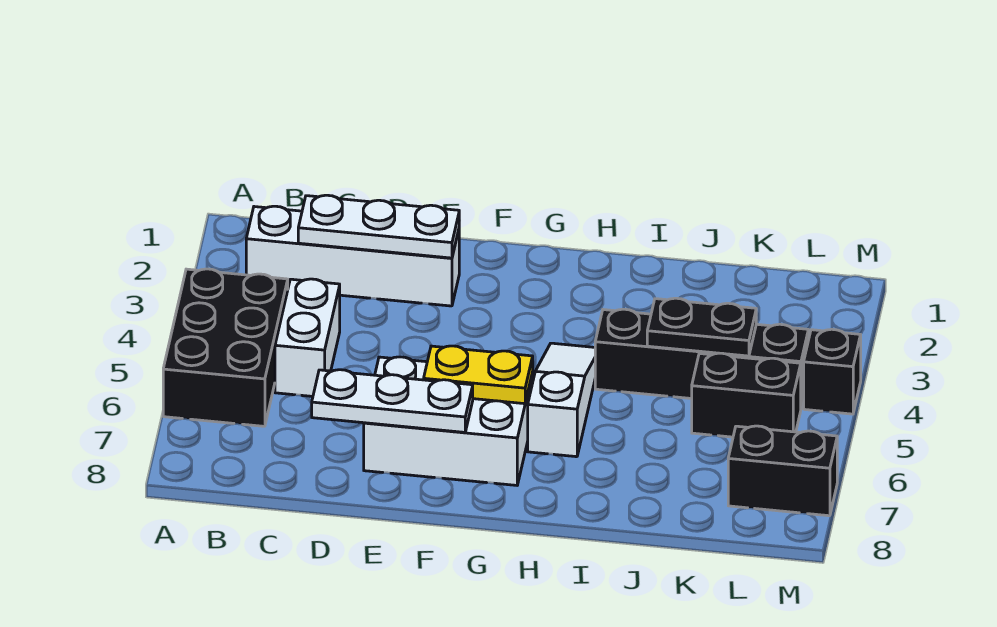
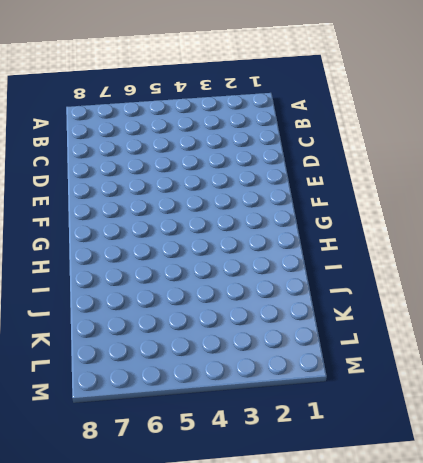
none -> black brick A4:B6 level 1
none -> white brick B2:E2 level 1
none -> white brick C4:C5 level 1

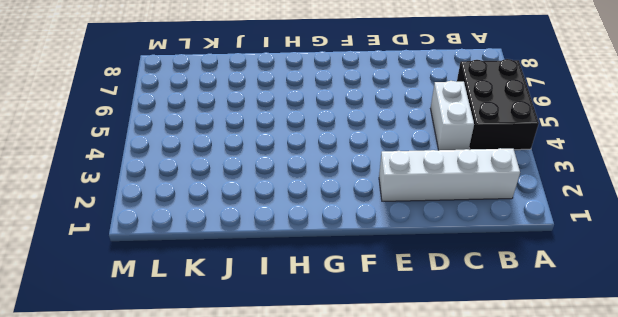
none -> white brick E6:G7 level 1
none -> white slope H4:H6 level 1 top 6
none -> black brick I4:L4 level 1

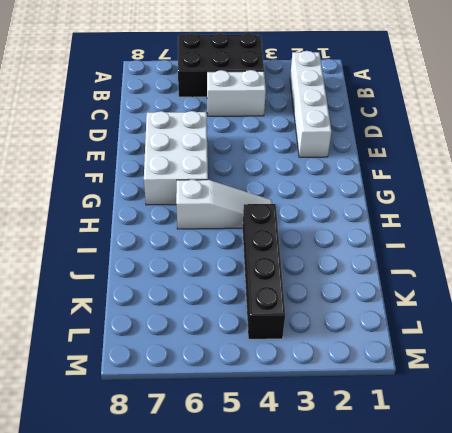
none -> black brick K5:L5 level 1
none -> black brick L7:M7 level 1
none -> black brick M4 level 1

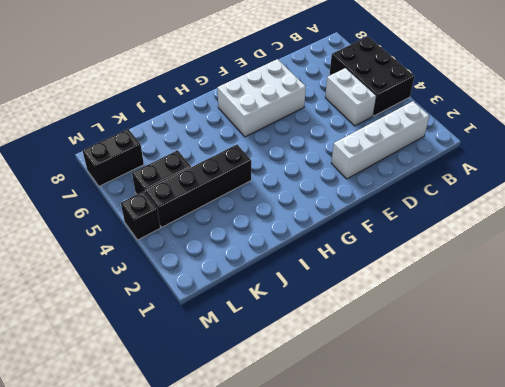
none -> white slope H4:H6 level 1 top 6
none -> white plate C2:E2 level 2
none -> white plate D7:F7 level 2

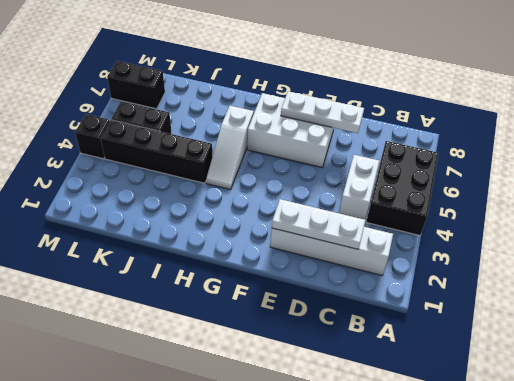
none -> yellow plate F6:G6 level 2
none -> black plate J4:K4 level 2

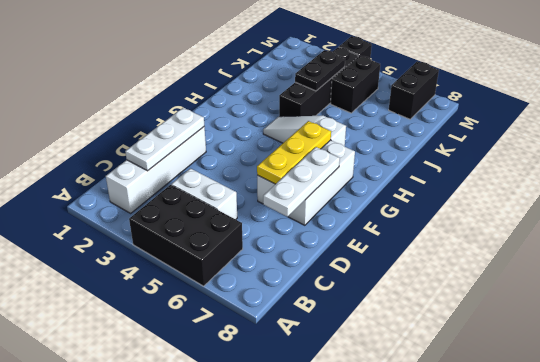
yellow plate E6:G6 level 2 -> yellow plate F6:G6 level 2

